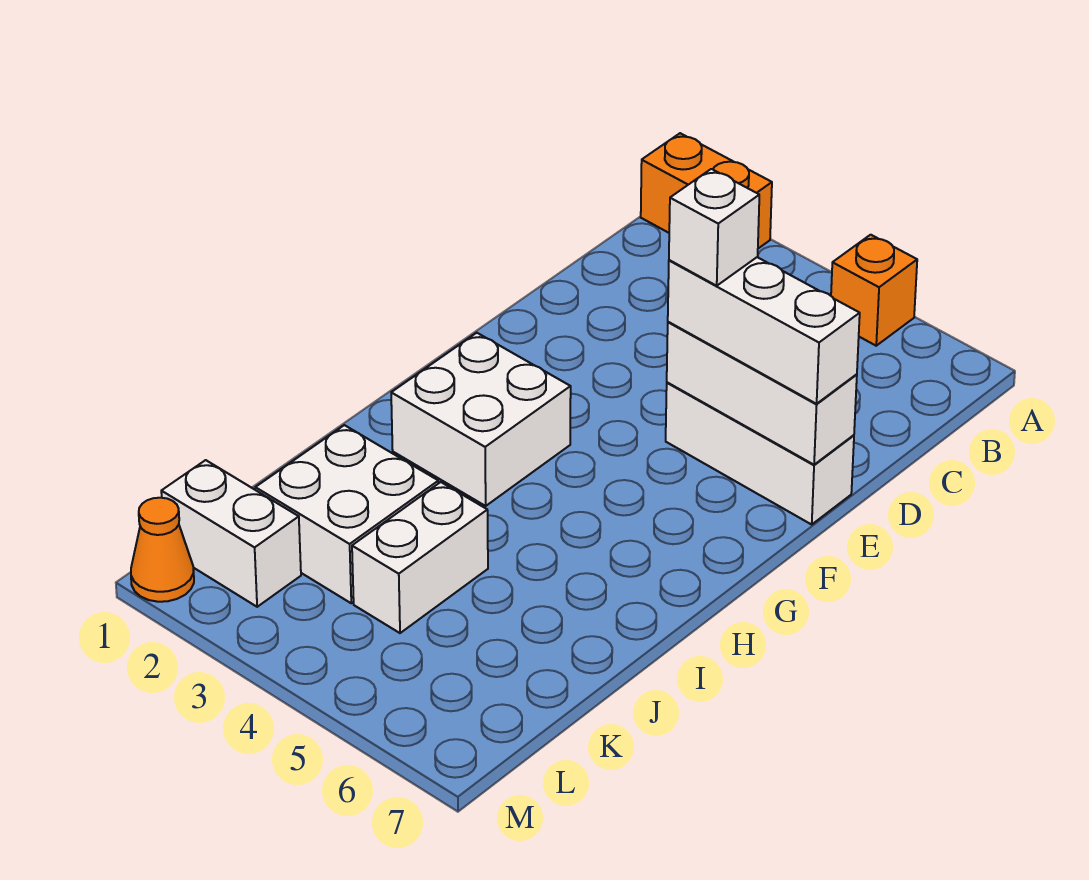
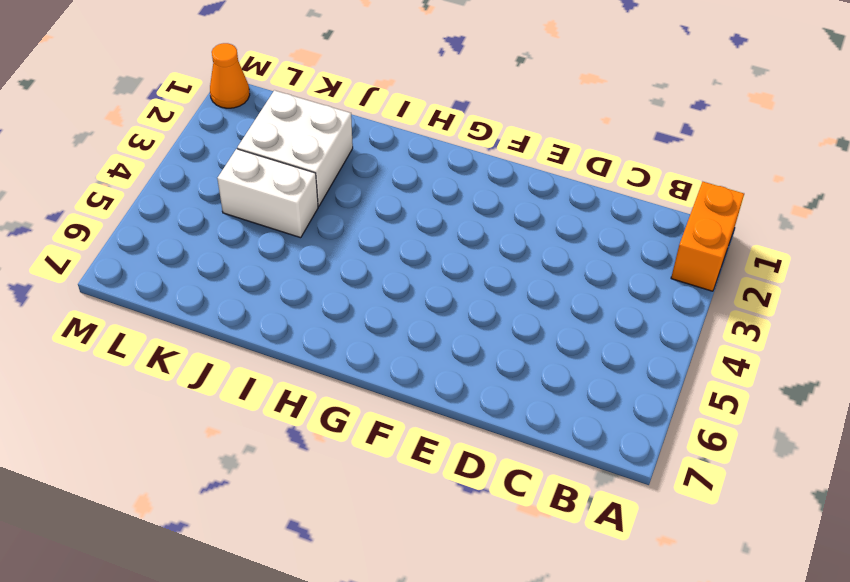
none -> orange brick A5 level 1
none -> white brick E5:E7 level 1

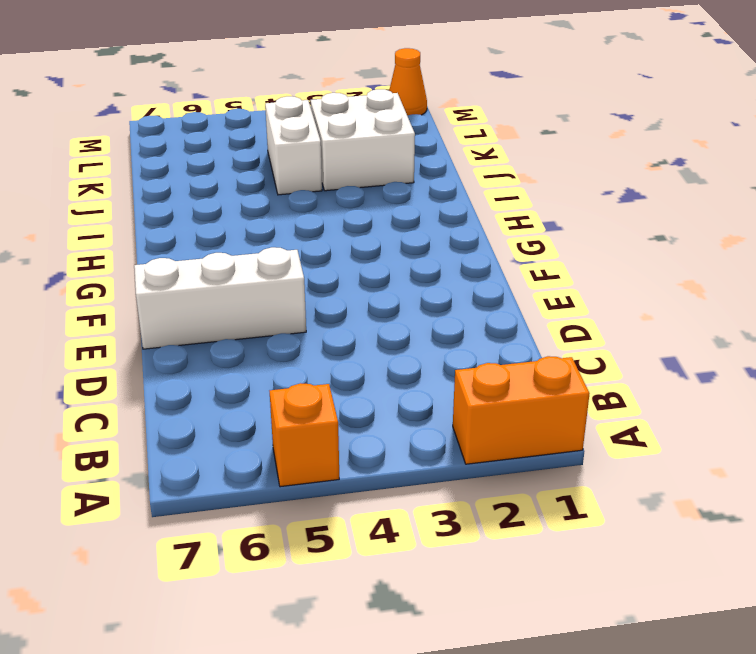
none -> white brick G2:H3 level 1
none -> white brick L1:L2 level 1

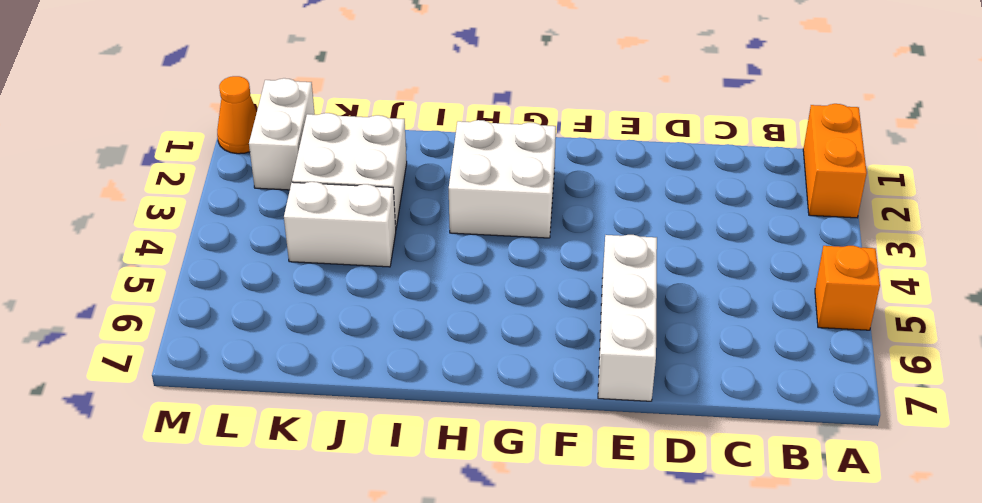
none -> white brick E5:E7 level 2
none -> white brick E5:E7 level 3

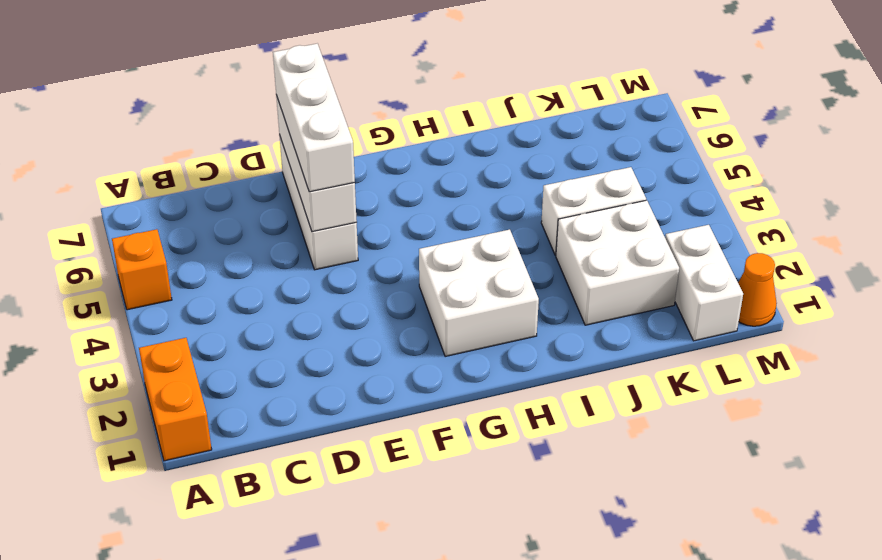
none -> white brick E5 level 4

